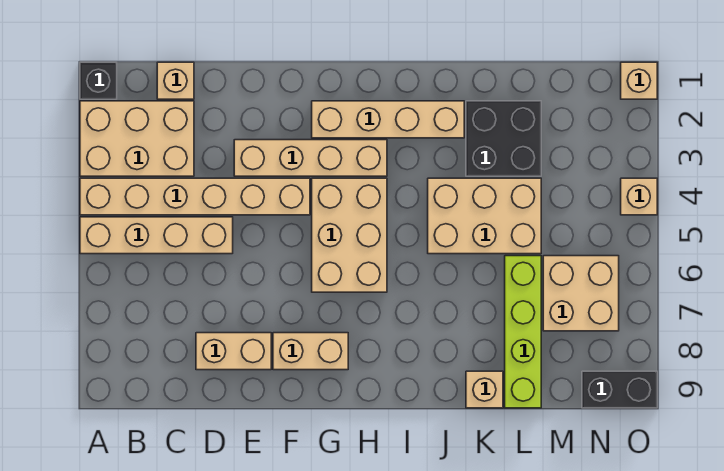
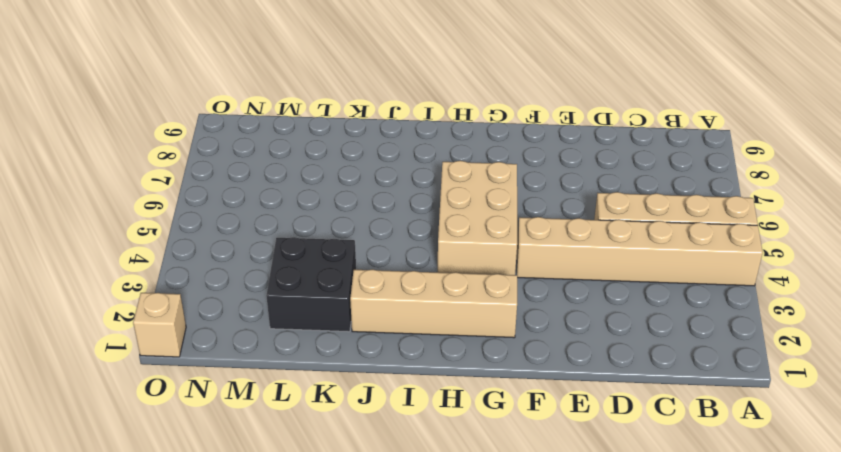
none -> black brick A1 level 1
none -> tan brick A2:C3 level 1
none -> tan brick C1 level 1

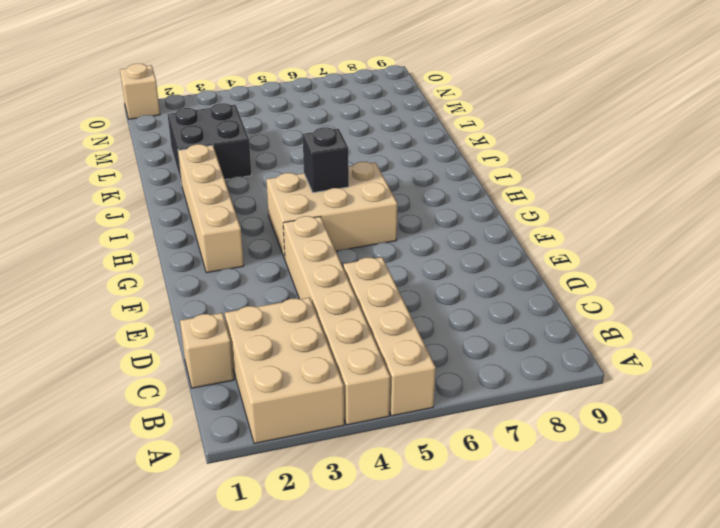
black brick H5 level 2 -> black brick A1 level 1
none -> tan brick D8:E8 level 1
none -> tan brick E3:H3 level 1
none -> tan brick F8:G8 level 1

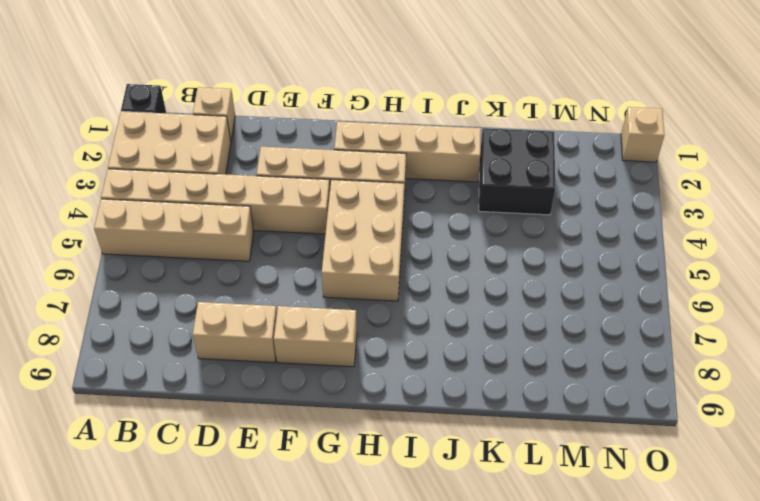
none -> tan brick J4:L5 level 1
none -> tan brick K9 level 1
none -> lime brick L6:L9 level 1

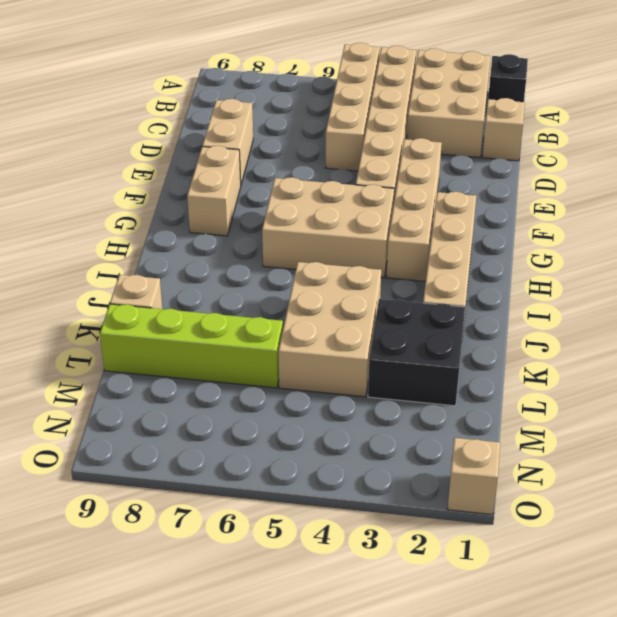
none -> tan brick M6:N7 level 1
none -> black brick N9:O9 level 1
none -> tan brick O4 level 1

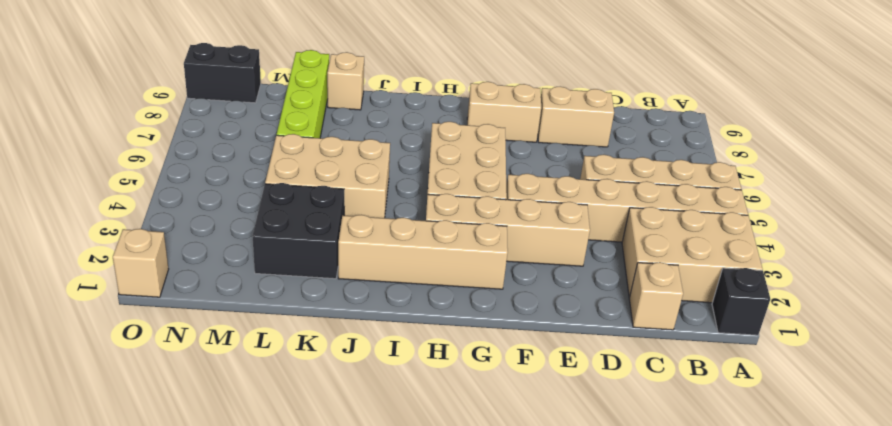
none -> tan brick M6:N7 level 1
none -> tan brick O4 level 1

